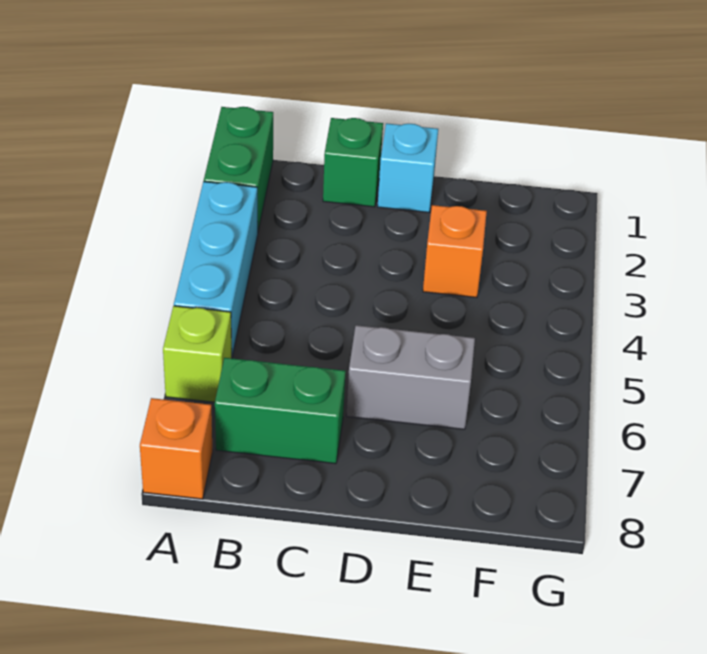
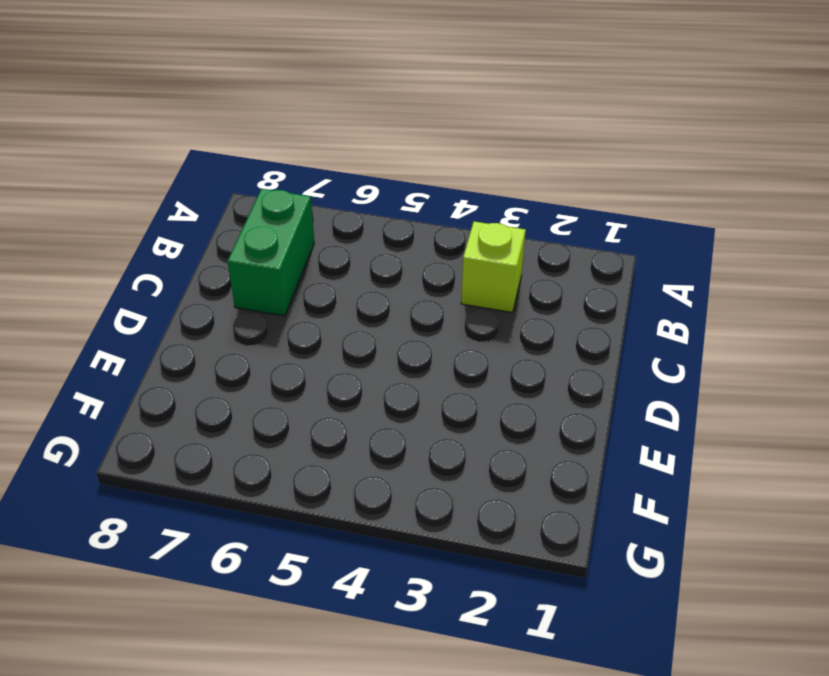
lime brick B3 level 1 -> lime brick A6 level 1
none -> green brick A1:A2 level 1
none -> cyan brick A3:A5 level 1

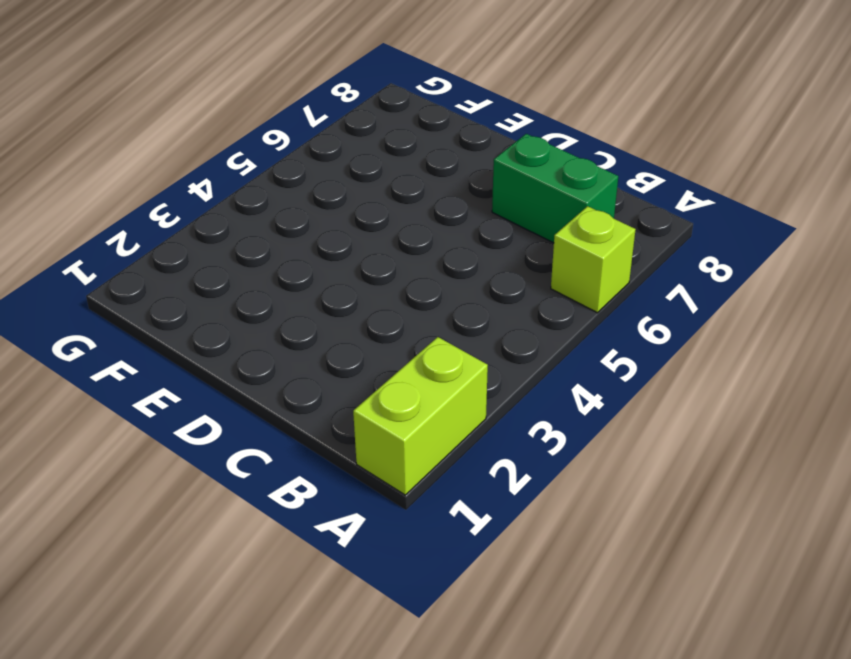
lime brick A1:A2 level 1 -> green brick A1:A2 level 1
none -> cyan brick A3:A5 level 1
none -> orange brick A8 level 1

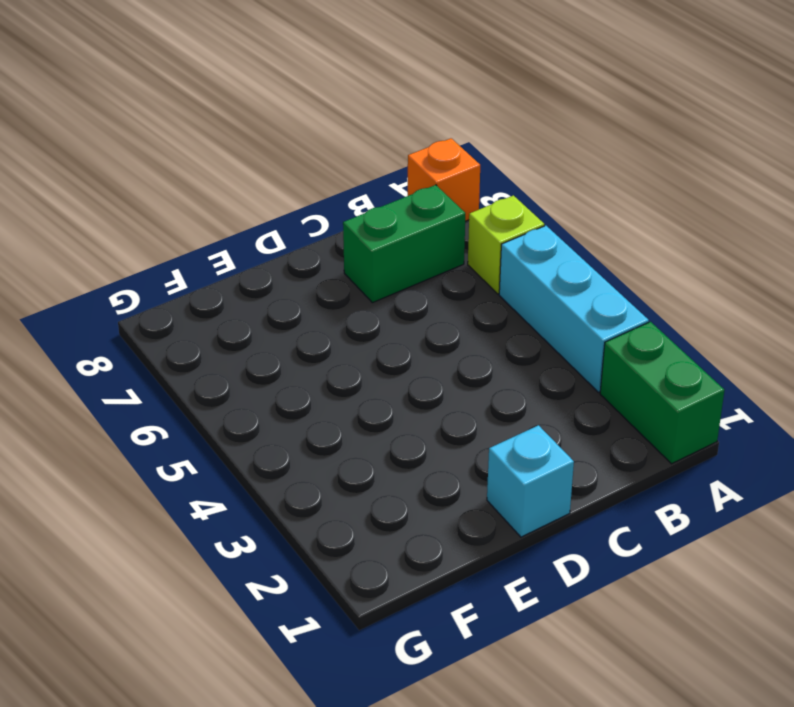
none -> green brick C1 level 1
none -> grey brick D6:E6 level 1

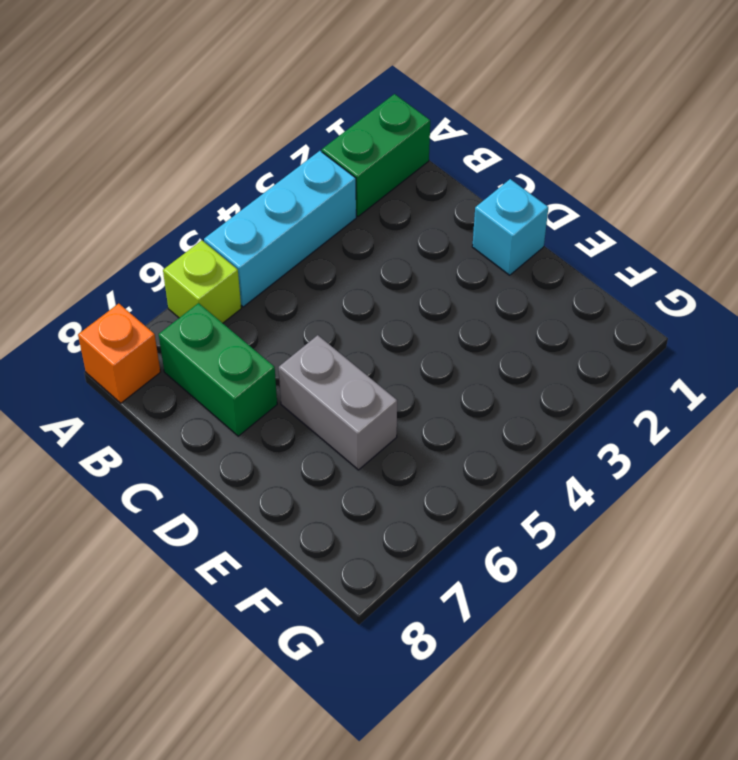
none -> green brick C1 level 1
none -> orange brick E3 level 1

